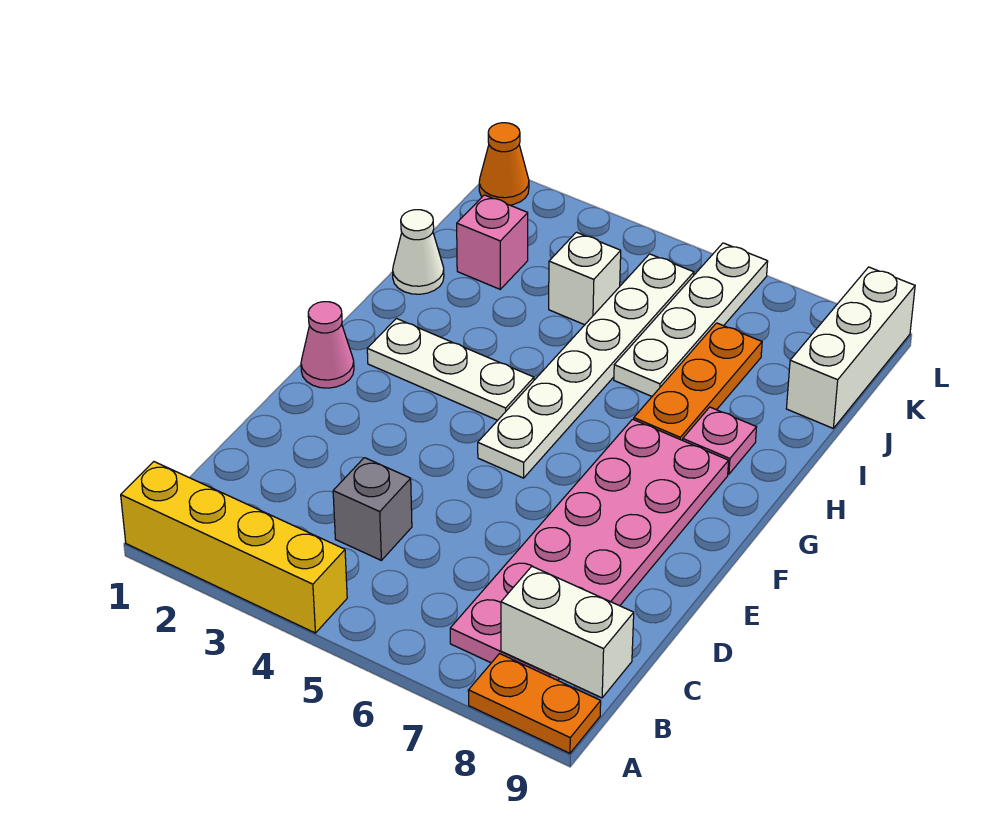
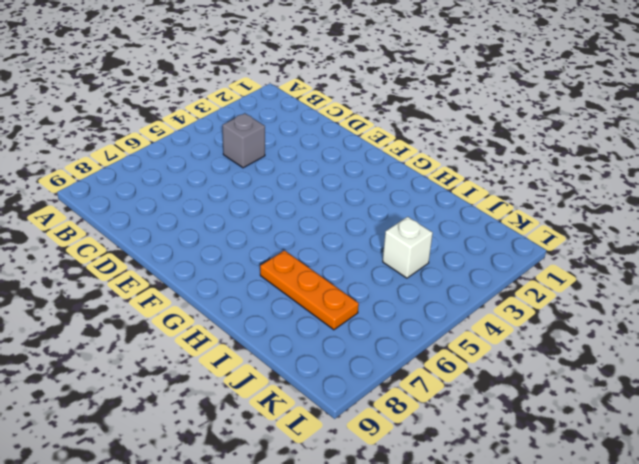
none -> yellow brick A1:A4 level 1
none -> orange plate A8:A9 level 1
none -> pink plate B7:G8 level 1

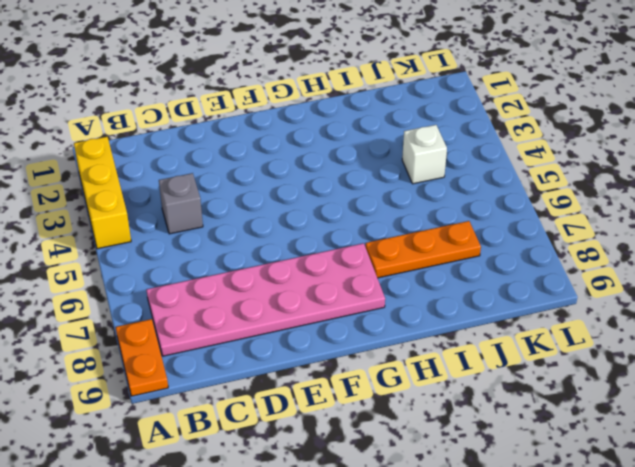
yellow brick A2:A4 level 1 -> yellow brick A1:A4 level 1
none -> pink cone F1 level 1
none -> white plate F5:K5 level 1
none -> white plate G2:G4 level 1

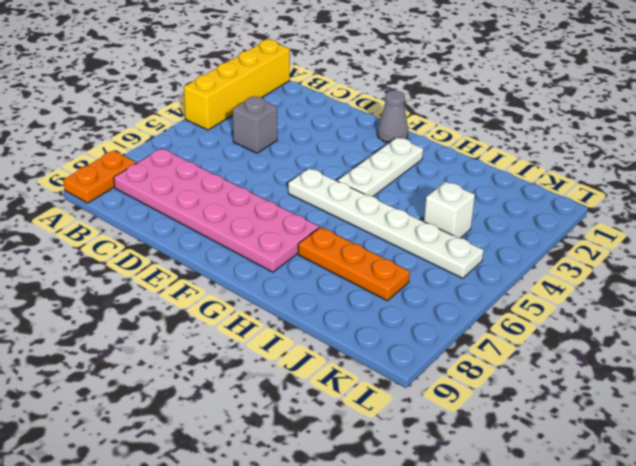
grey cone F1 level 1 -> pink cone F1 level 1
none -> pink plate H8 level 1
none -> white cone I1 level 1
none -> white plate I6:L6 level 1

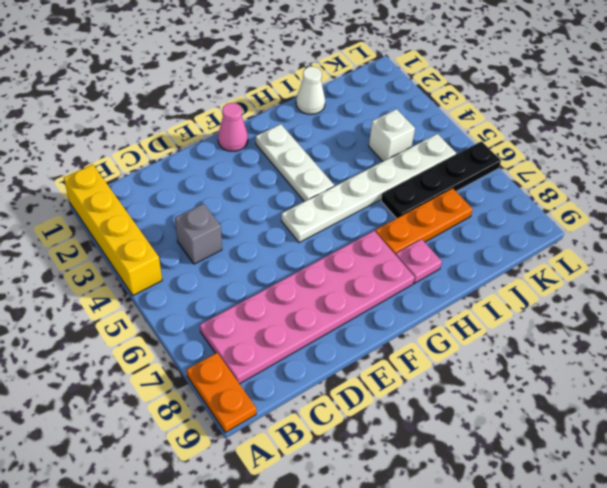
black plate I6:L6 level 1 -> white plate I6:L6 level 1
none -> pink brick J2 level 1
none -> white brick J9:L9 level 1
none -> orange cone L1 level 1

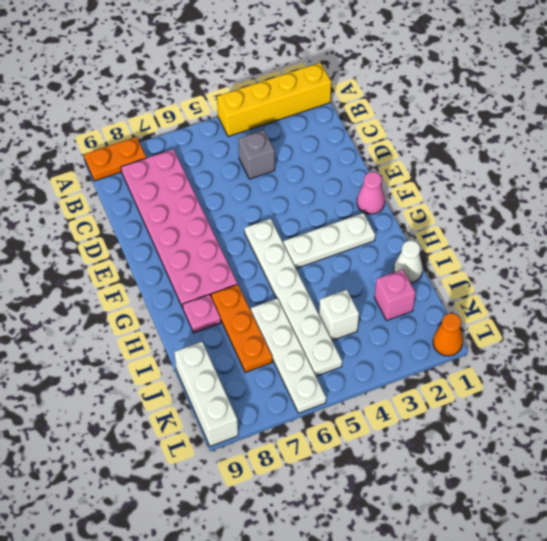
none -> white brick B8:B9 level 2

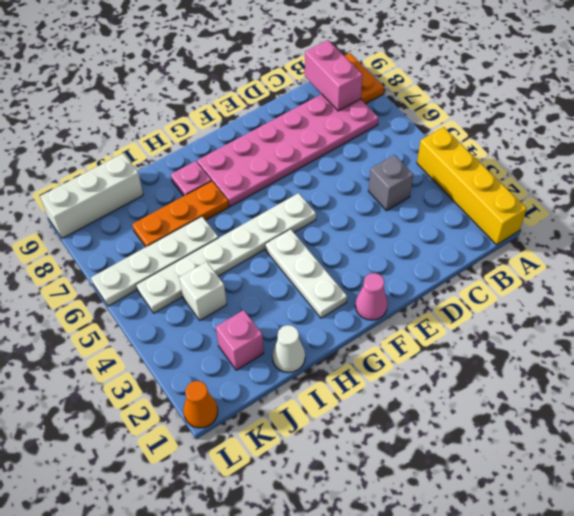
pink brick B8:B9 level 2 -> white brick B8:B9 level 2

